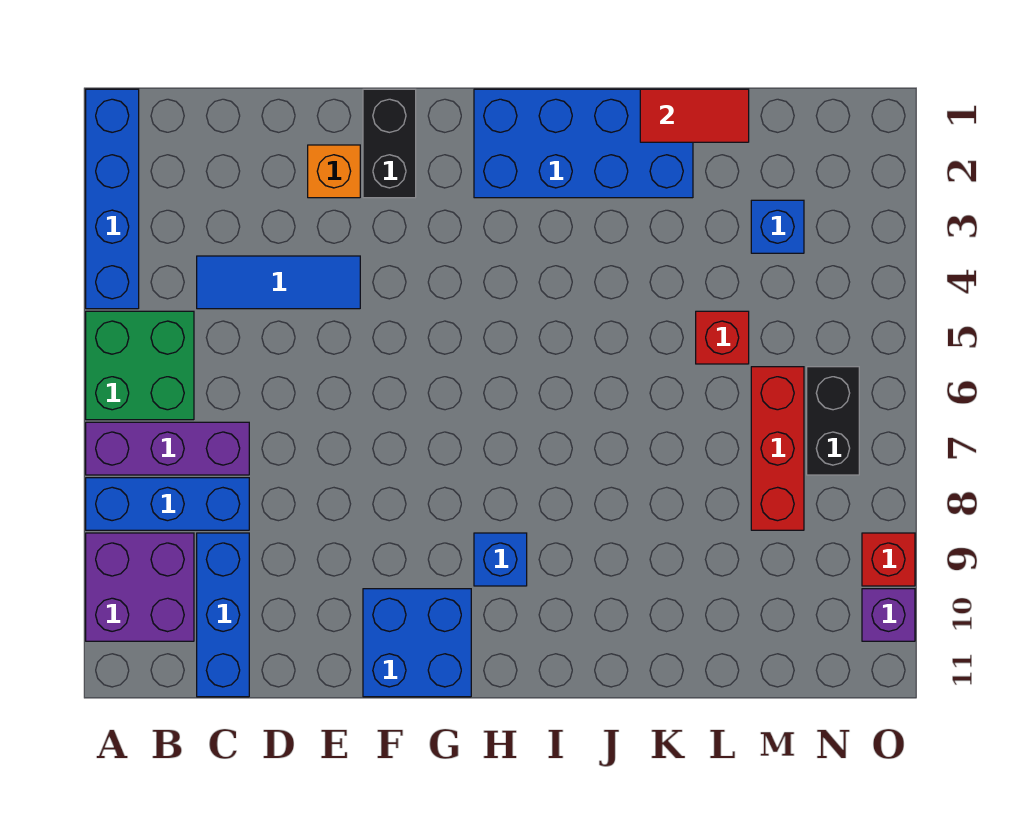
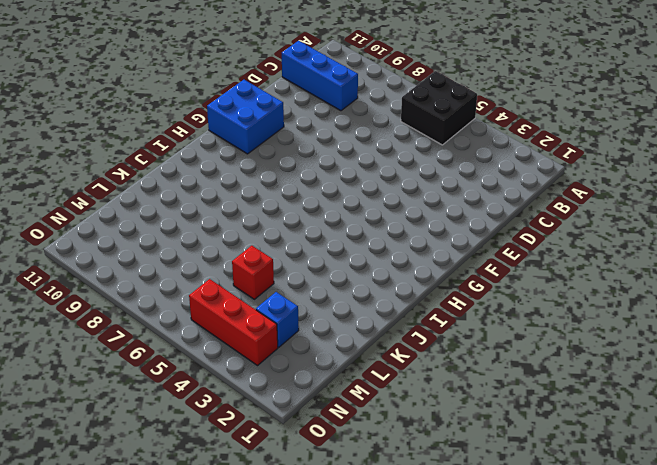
black brick A5:B6 level 1 -> green brick A5:B6 level 1
red brick N3:N5 level 1 -> red brick M6:M8 level 1
none -> blue brick A1:A4 level 1
none -> purple brick A7:C7 level 1
none -> blue brick A8:C8 level 1

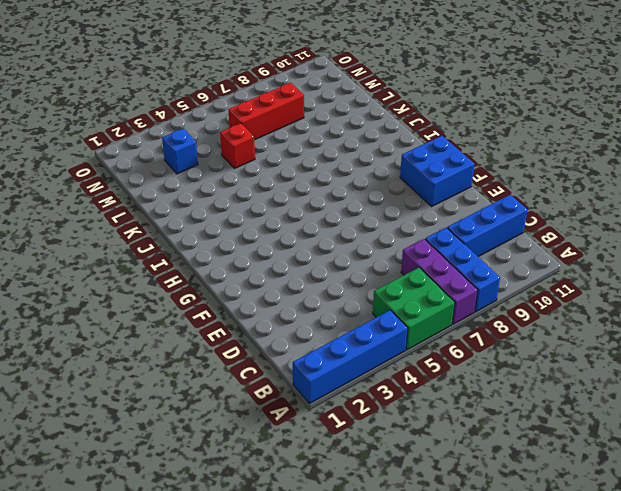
none -> purple brick A9:B10 level 1
none -> blue tile C4:E4 level 1
none -> orange brick E2 level 1

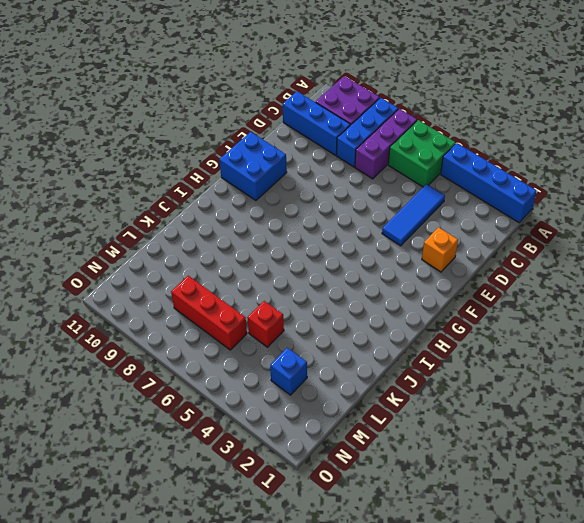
none -> black brick F1:F2 level 1
none -> blue brick H1:K2 level 1
none -> blue brick H9 level 1

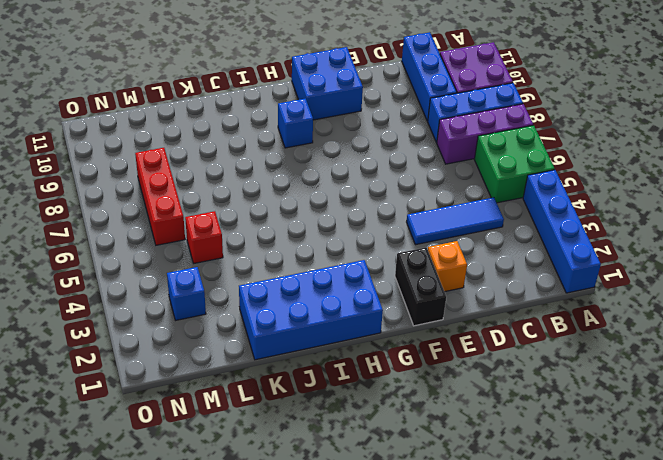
none -> black brick N6:N7 level 1
none -> red brick O9 level 1
none -> purple brick O10 level 1

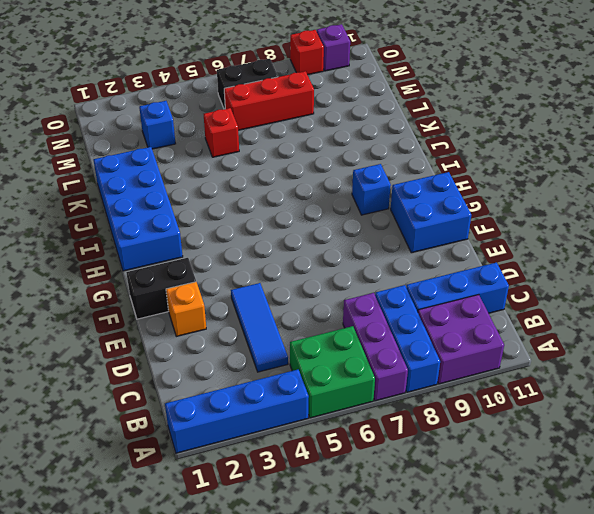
none -> red tile K1:L1 level 2

